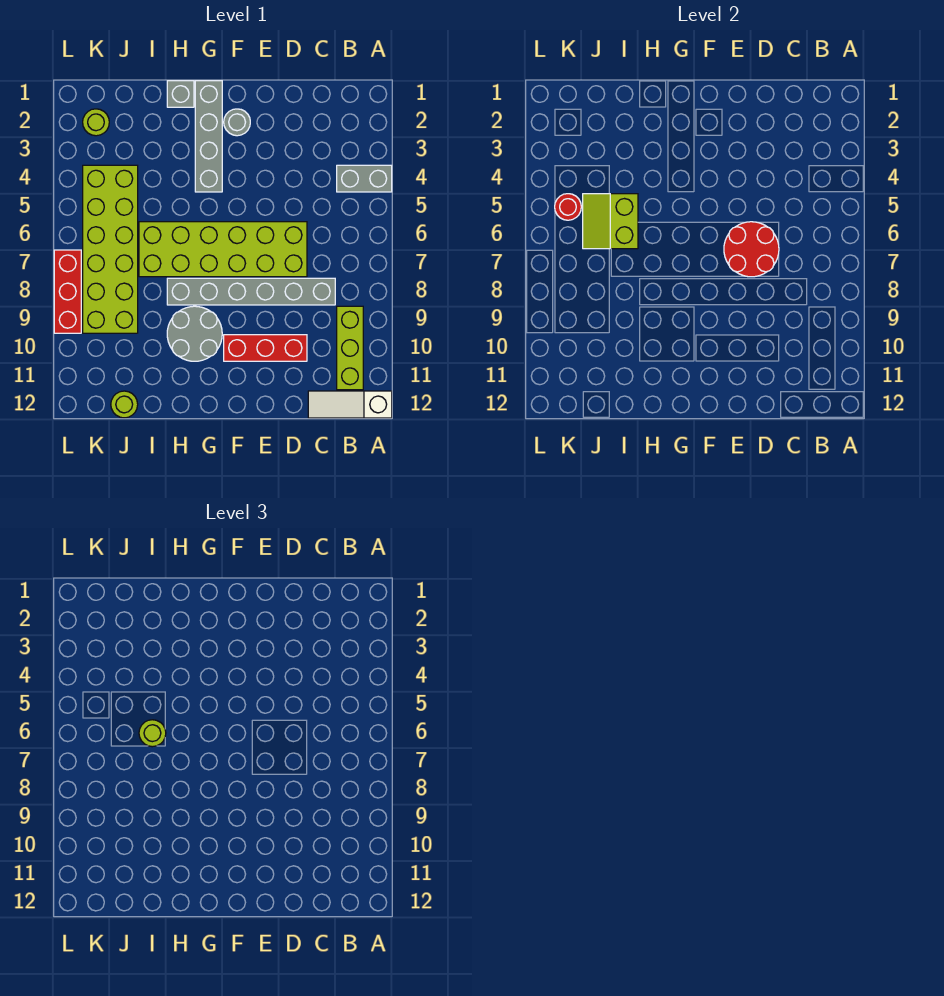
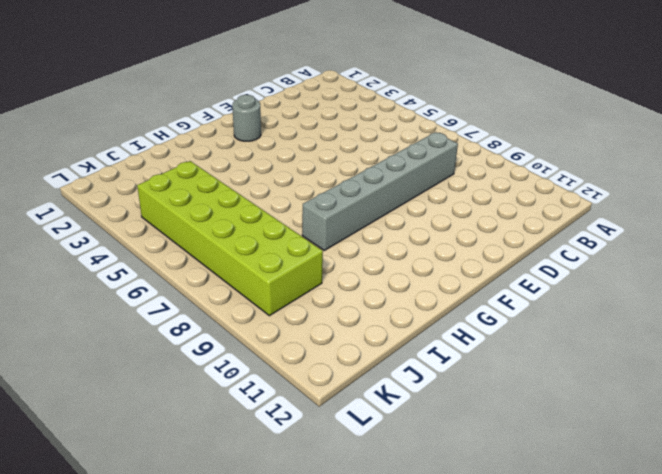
none -> grey brick A4:B4 level 1
none -> white slope A12:C12 level 1 top A
none -> lime brick B9:B11 level 1

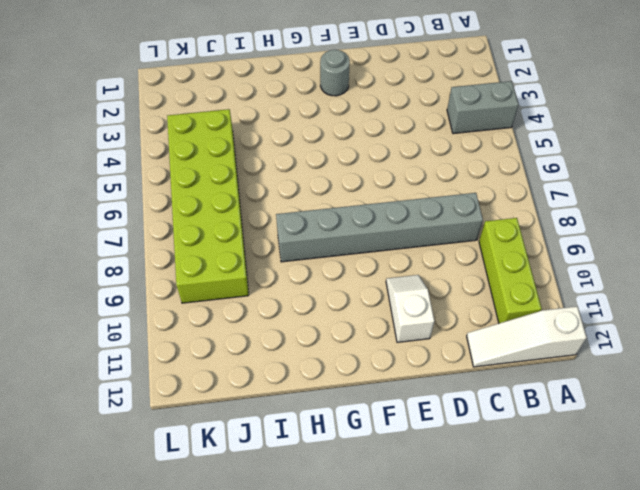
white slope E10:E11 level 1 top 11 -> red brick D10:F10 level 1
none -> lime brick D6:I7 level 1
none -> grey brick G1:G4 level 1
none -> grey round brick G9:H10 level 1

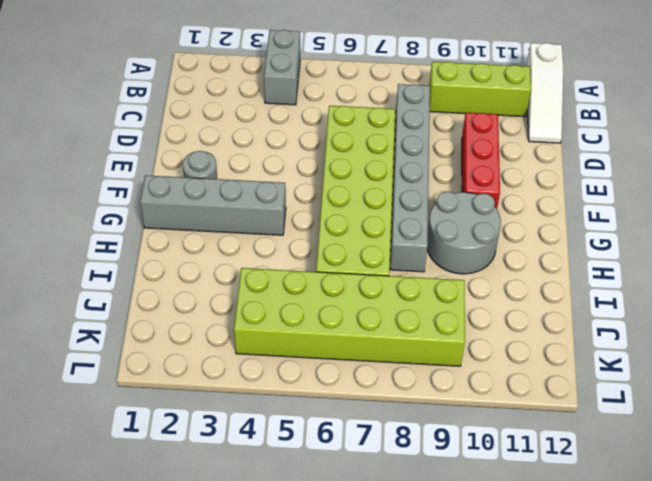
none -> grey brick H1 level 1
none -> lime round brick J12 level 1
none -> lime round brick K2 level 1

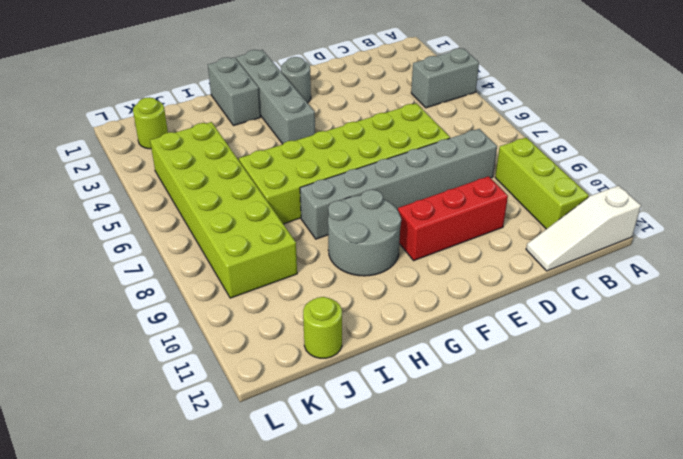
grey brick H1:H2 level 1 -> grey brick H1 level 1
none -> red brick L7:L9 level 1
none -> red round brick D6:E7 level 2
none -> lime slope I5:J6 level 2 top I

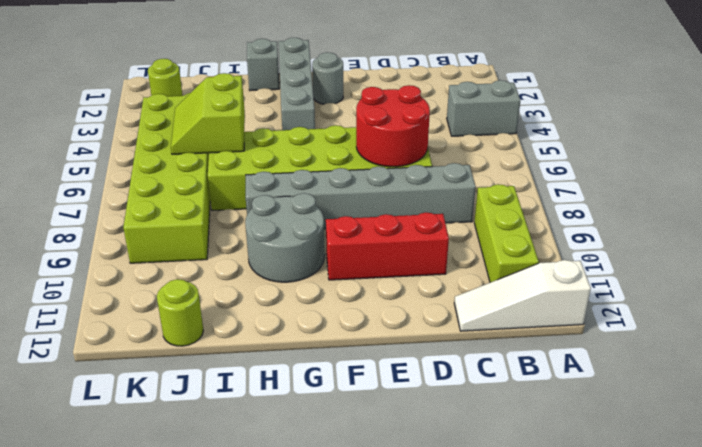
none -> red brick L7:L9 level 1
none -> red round brick K5 level 2
none -> lime round brick I6 level 3

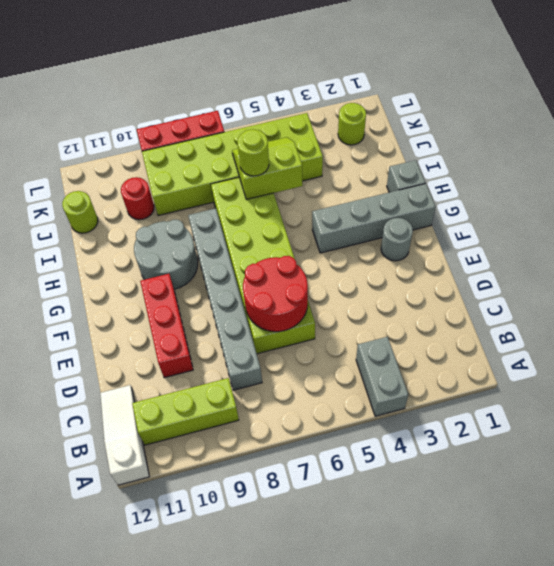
red round brick J10 level 1 -> red round brick K5 level 2

